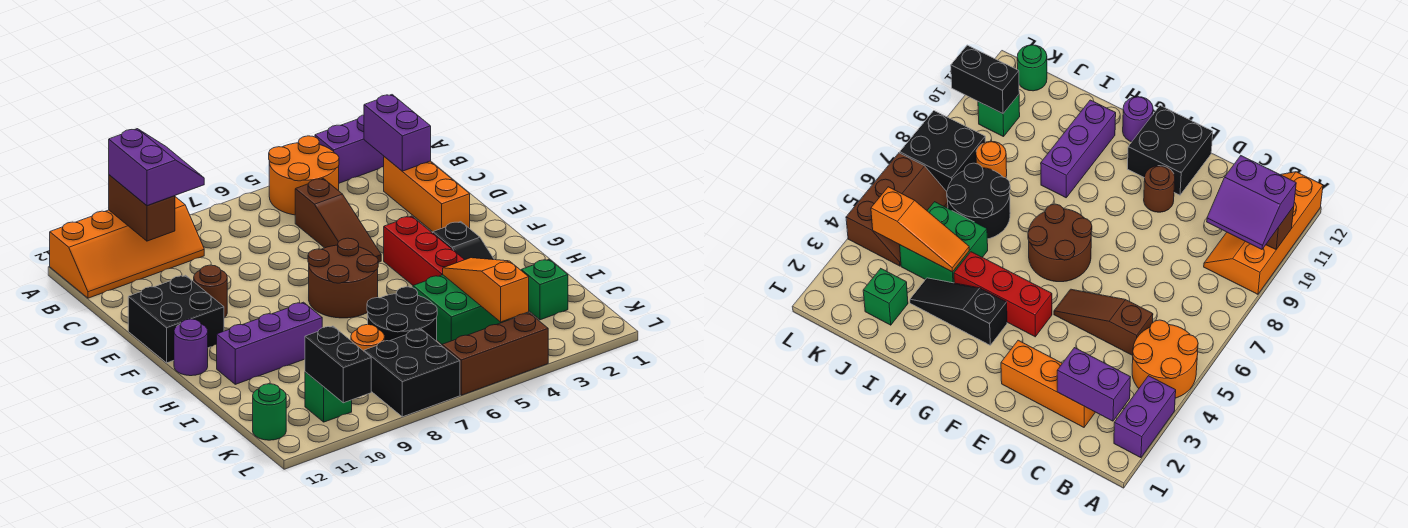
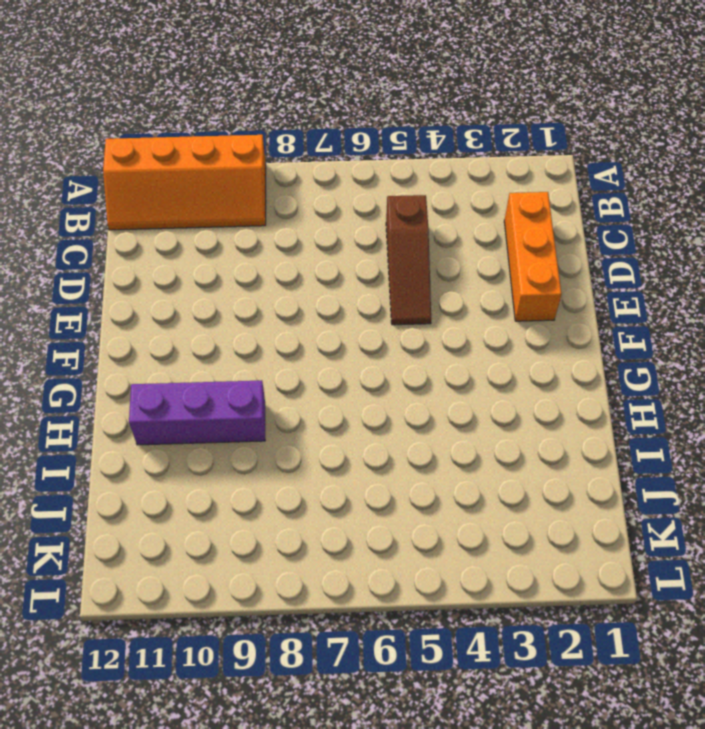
none -> purple brick A2:A3 level 1
none -> orange round brick A4:B5 level 1
none -> brown round brick E10 level 1

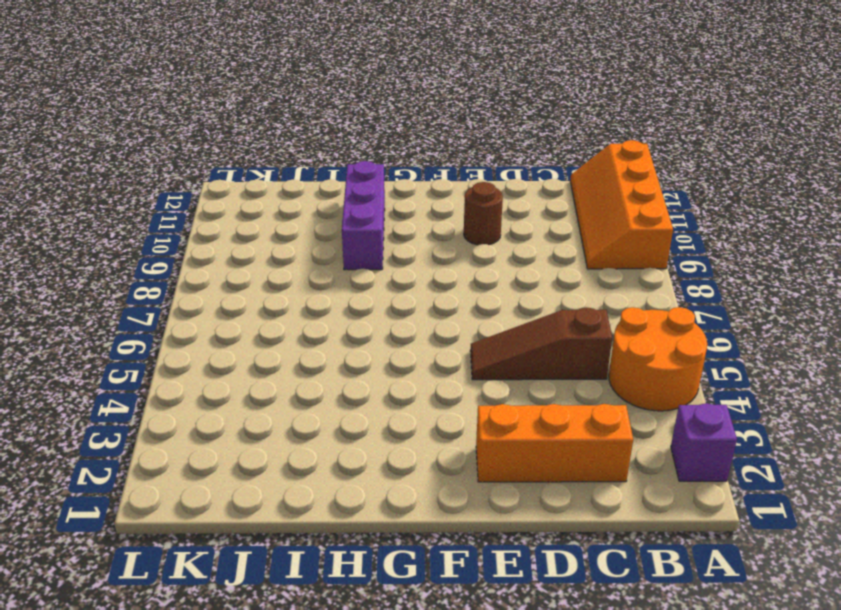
purple brick A2 level 1 -> purple brick A2:A3 level 1
none -> black brick E11:F12 level 1
none -> red brick F4:H4 level 1
none -> brown round brick F6:G7 level 1

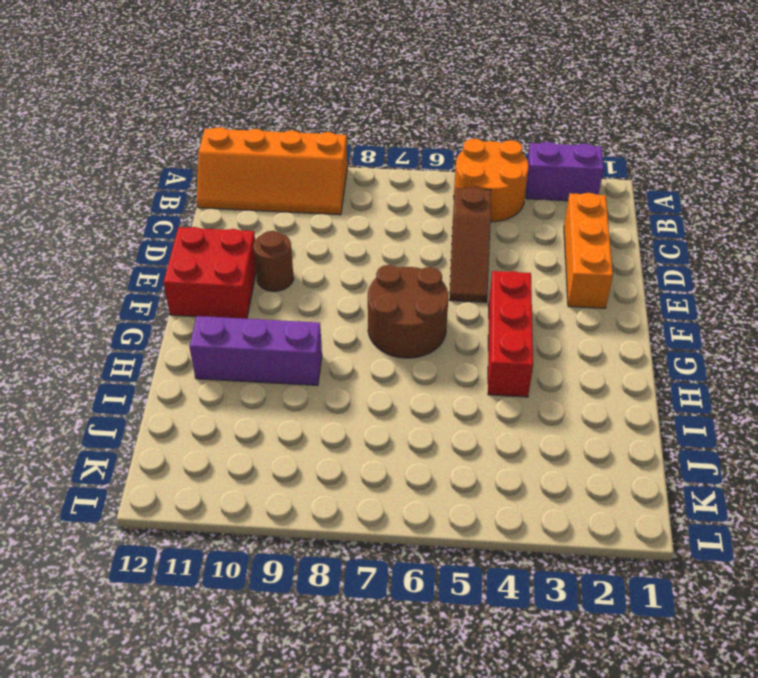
red brick E11:F12 level 1 -> black brick E11:F12 level 1
none -> black slope G3:I3 level 1 top G
none -> purple round brick G12 level 1
none -> green brick I4:J5 level 1

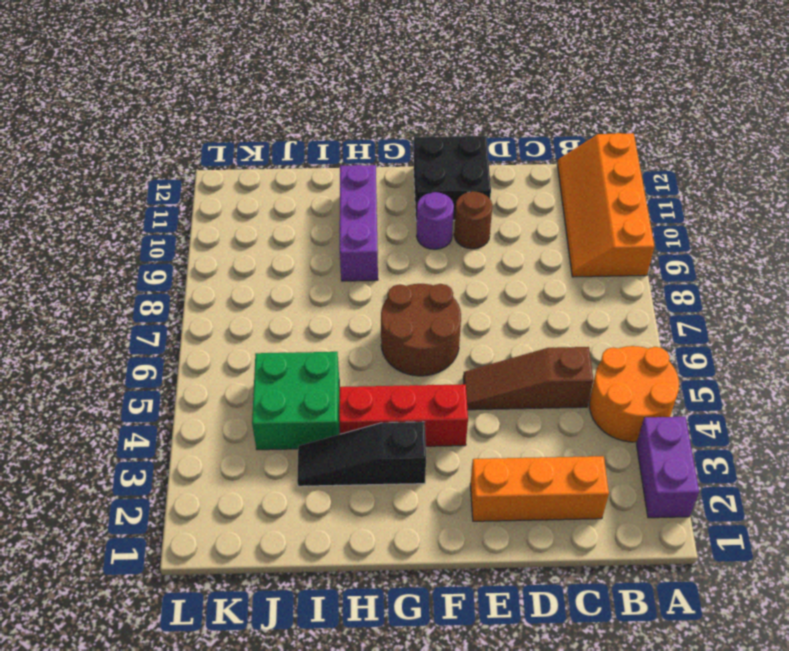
purple round brick F10 level 1 -> purple round brick G12 level 1
none -> black round brick I6:J7 level 1
none -> green brick J2 level 1
none -> orange round brick J8 level 1

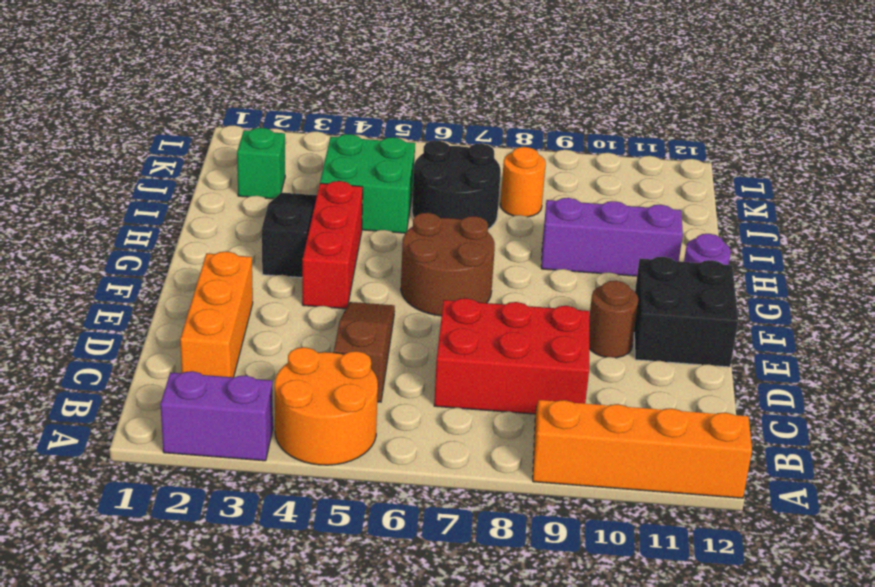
red brick C7:D9 level 1 -> none
none -> brown slope K4:L6 level 1 top L
none -> black brick K7:L8 level 1
none -> green brick K10 level 1

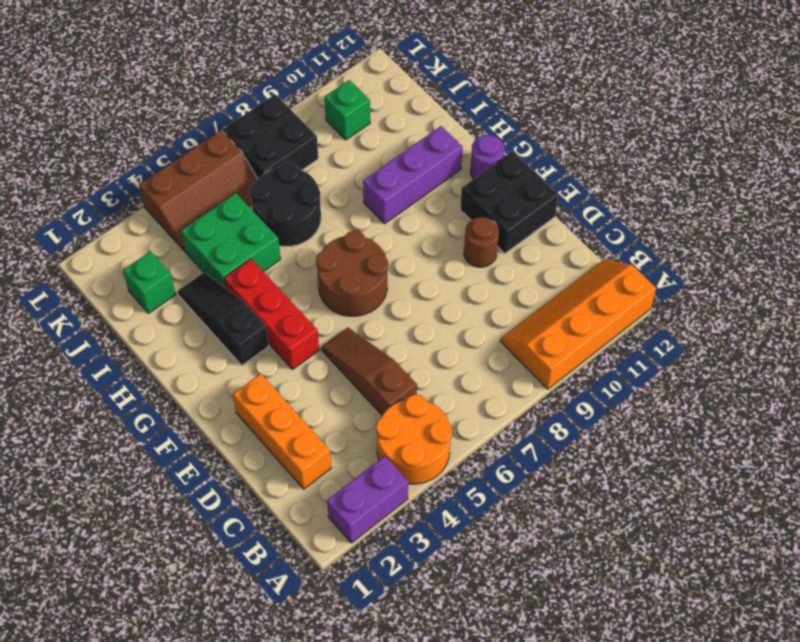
none -> orange round brick J8 level 1
none -> green round brick K12 level 1
none -> brown brick A10:B10 level 2

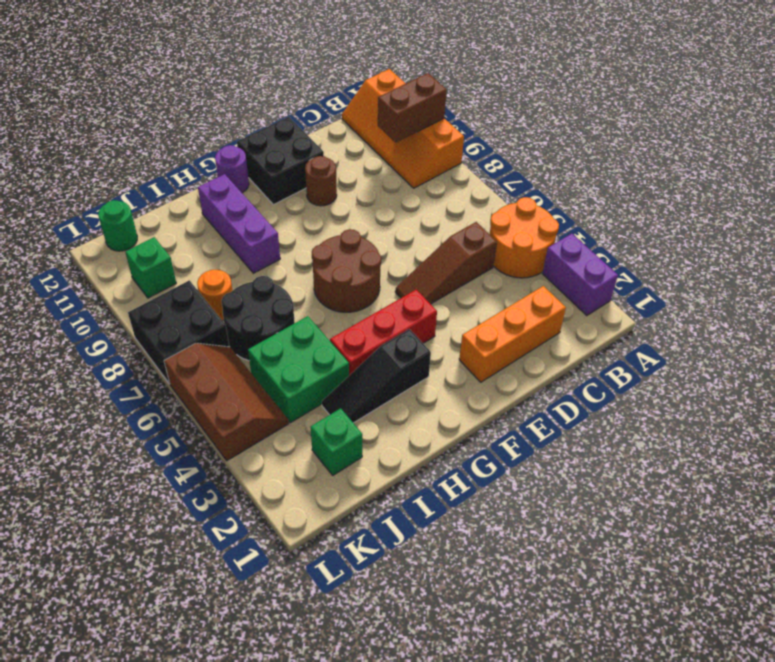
none -> purple brick B2:C2 level 2
none -> orange slope I4:K4 level 2 top K
none -> black brick K10:L10 level 2

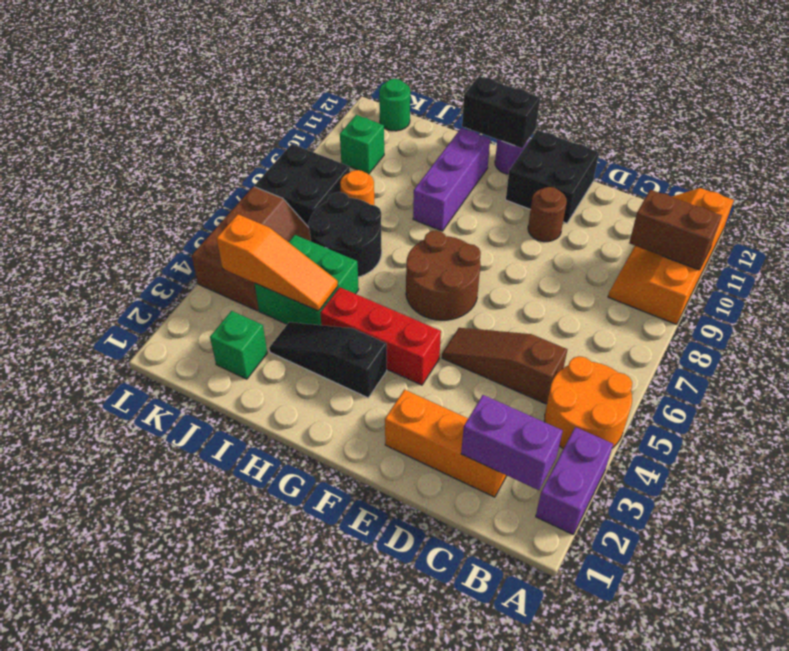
black brick G12:H12 level 2 -> black brick K10:L10 level 2
none -> purple slope A9:B10 level 3 top 10

